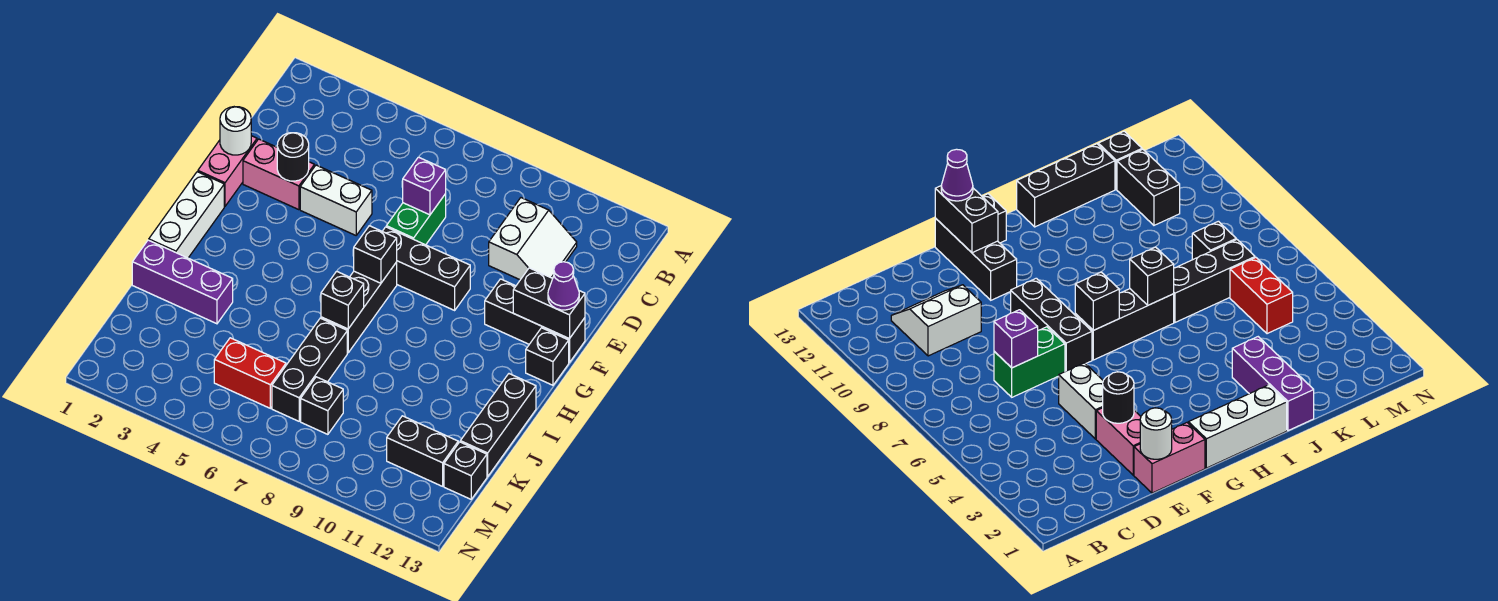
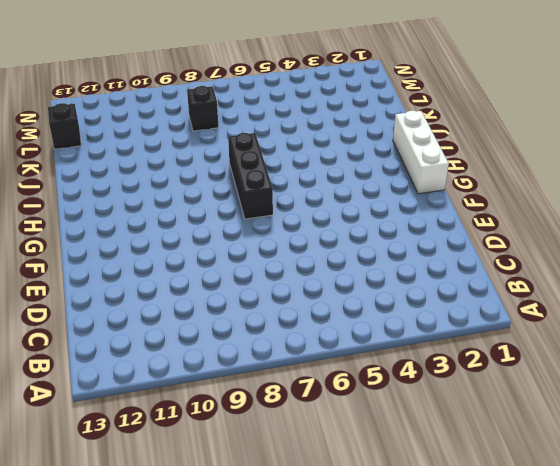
none -> white slope C10:D11 level 1 top 10
none -> green brick D7:E7 level 1
none -> pink brick E1:F1 level 1

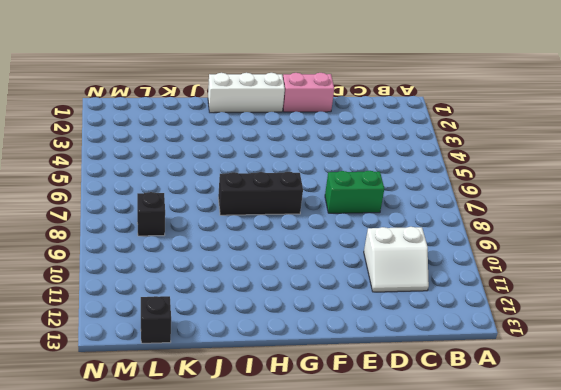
none -> pink brick E2:E3 level 1
none -> white brick E4:E5 level 1
none -> black brick F7:F9 level 1

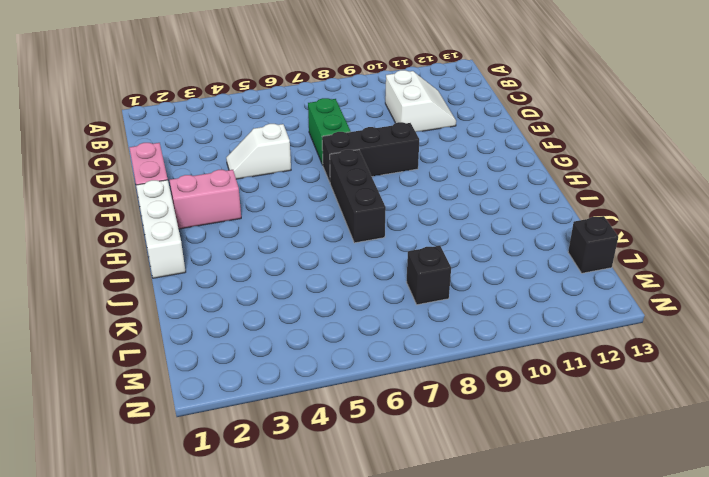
white slope E4:E5 level 1 top 5 -> white brick E4:E5 level 1
pink brick G2:G3 level 1 -> pink brick E2:E3 level 1
none -> black brick F11:F13 level 1
none -> black brick G13 level 1
none -> black brick I13:K13 level 1

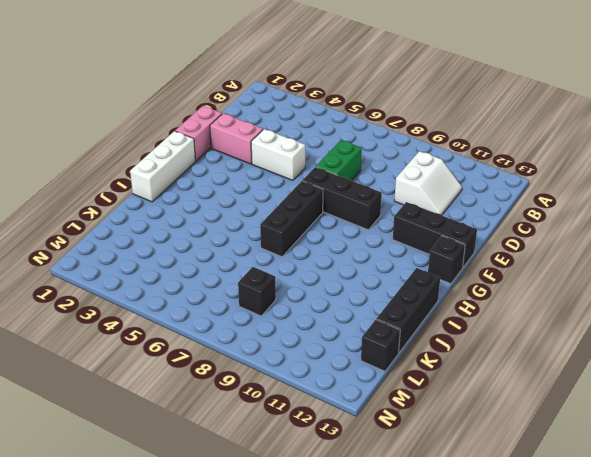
none -> purple brick J1:J3 level 1
none -> black brick J7:L7 level 1
none -> red brick L5:L6 level 1

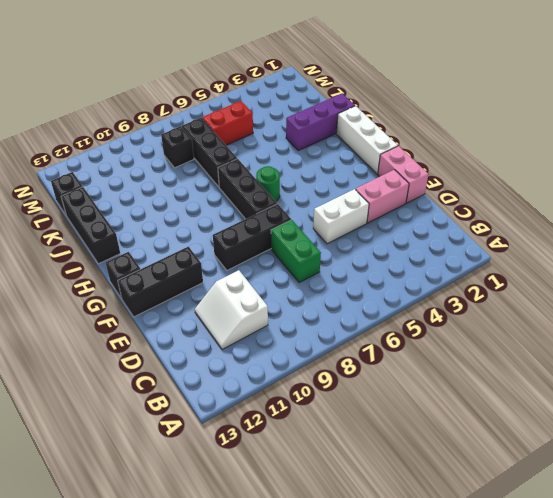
green round brick H6 level 1 -> none
none -> black brick L11:L12 level 1
none -> purple brick D7 level 2
none -> white round brick E1 level 2

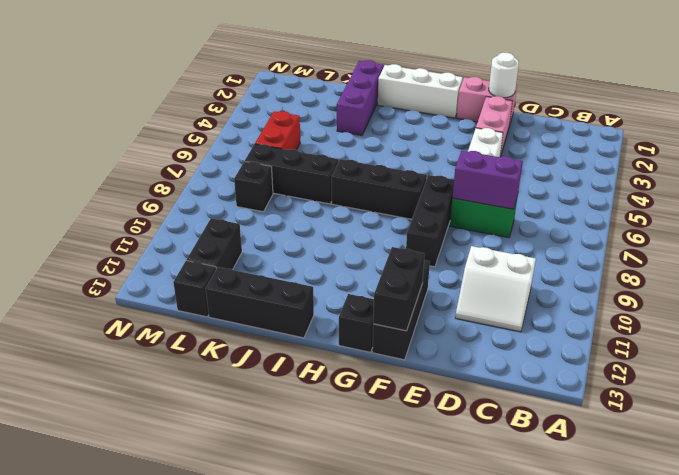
purple brick D7:E7 level 2 -> purple brick D7 level 2
none -> black round brick E3 level 2
none -> black brick G7 level 2
none -> black brick I7 level 2

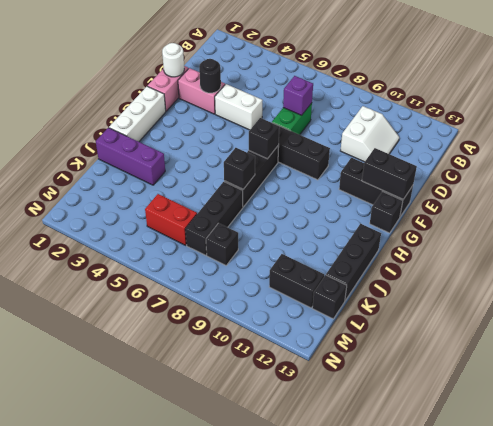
none -> purple cone F13 level 3

